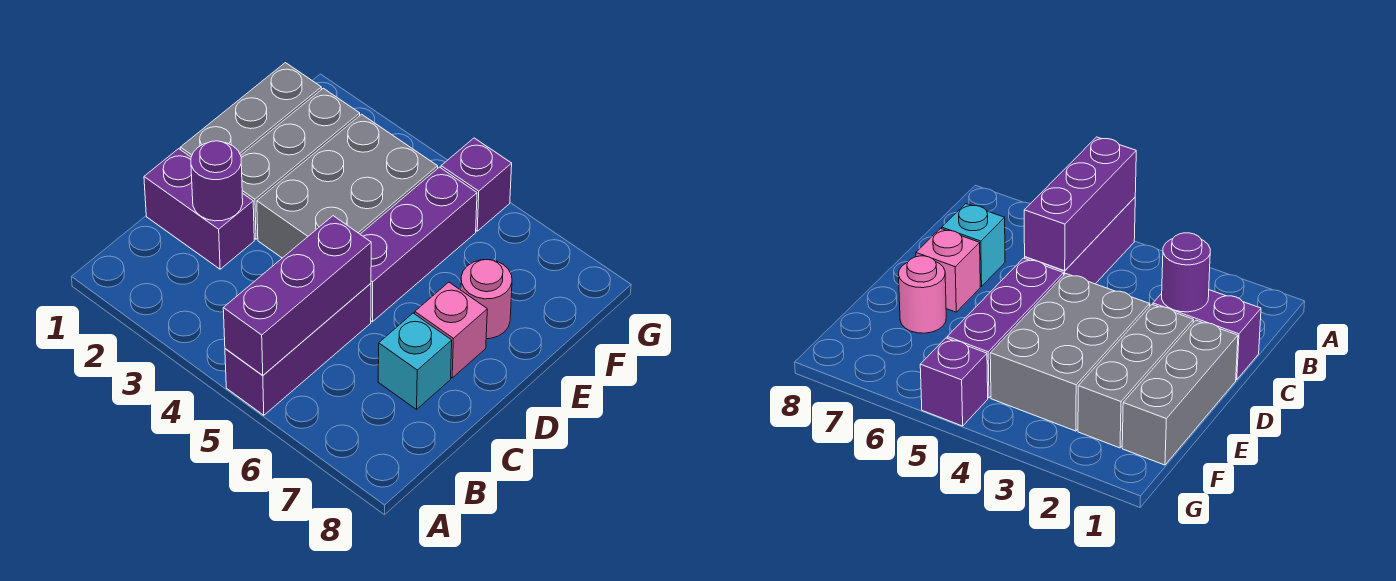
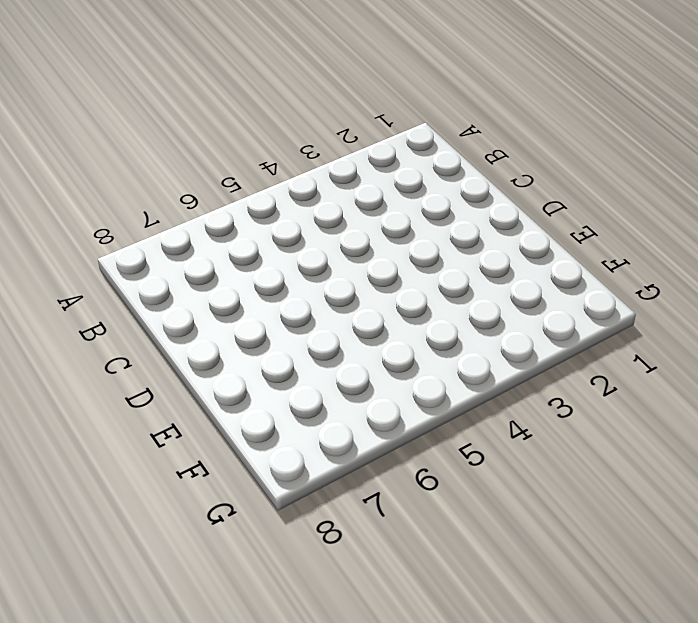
none -> purple brick A5:C5 level 1
none -> purple brick C1:C2 level 1
none -> cyan brick C7 level 1

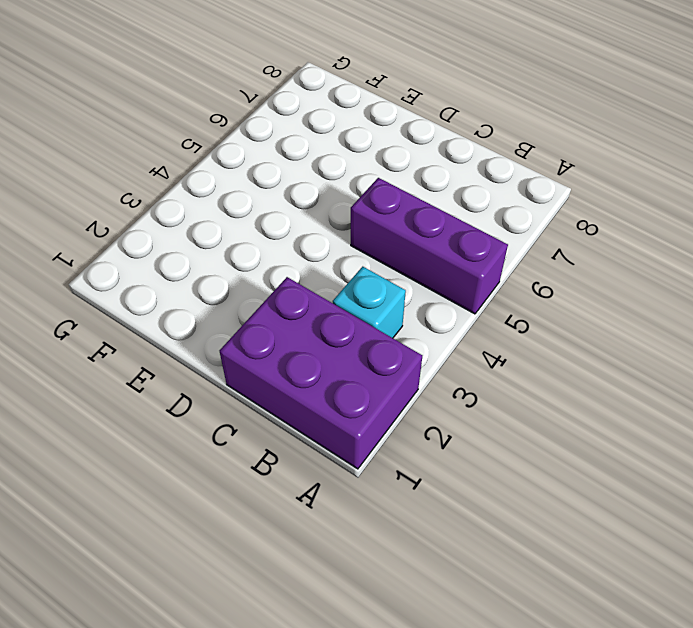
purple brick A1:C2 level 1 -> purple brick C1:C2 level 1
cyan brick B3 level 1 -> cyan brick C7 level 1
none -> grey brick D1:F1 level 1
none -> grey brick D2:F2 level 1
none -> grey brick D3:F4 level 1

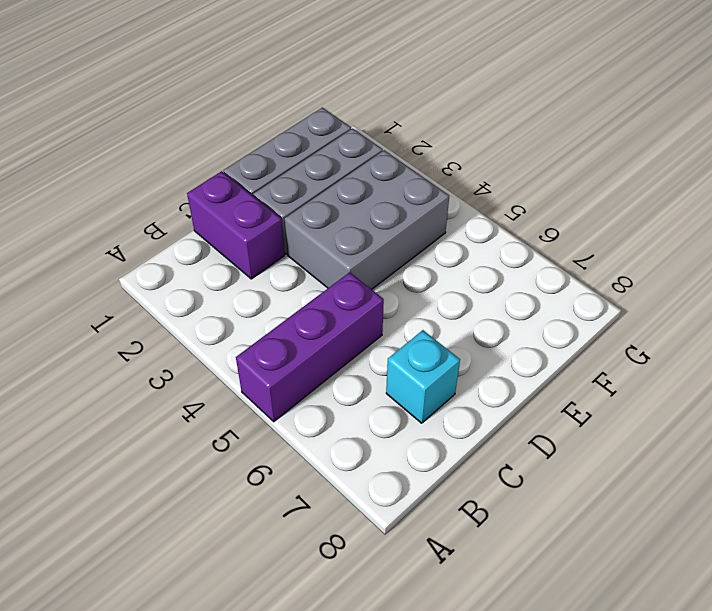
none -> purple brick D5:F5 level 1
none -> pink brick D7 level 1
none -> pink round brick E7 level 1

